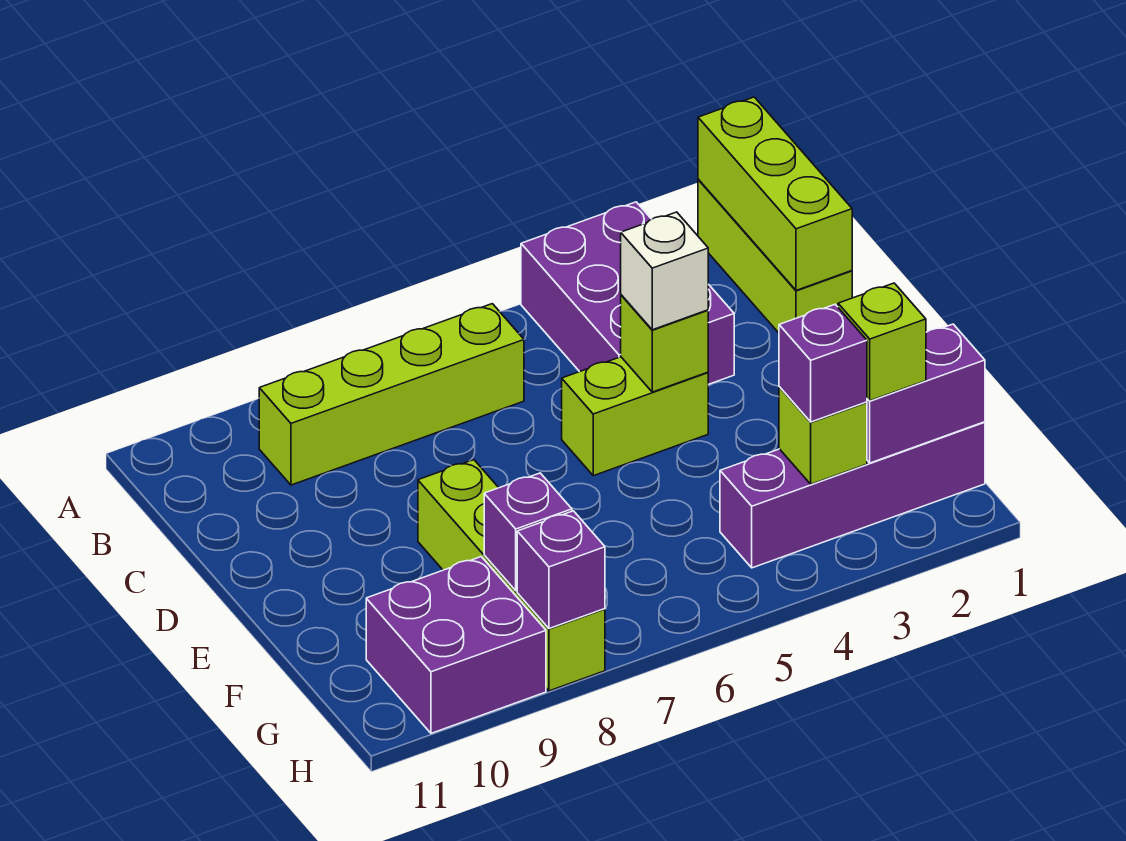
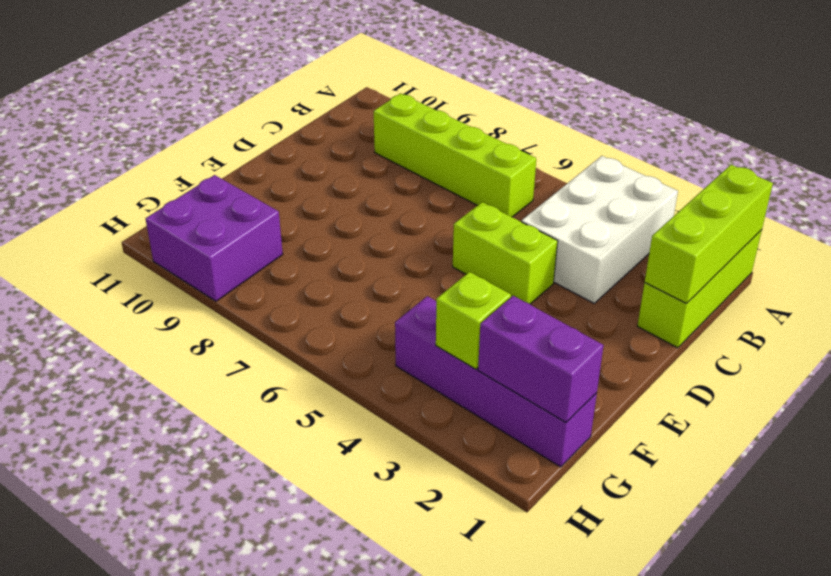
white brick A3:C4 level 1 -> purple brick A3:C4 level 1
none -> lime brick E8:H8 level 1
none -> lime brick D4 level 2
none -> purple brick G8 level 2

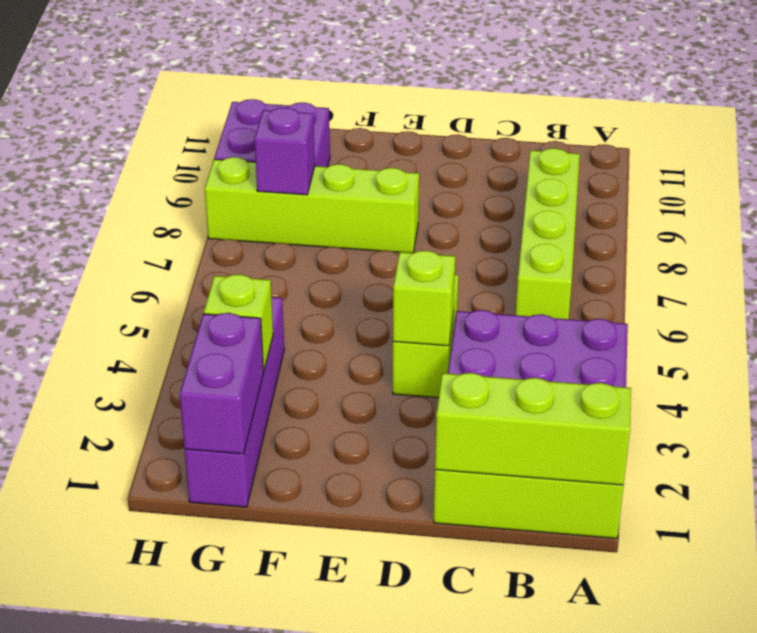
none -> purple brick H8 level 2
none -> white brick D4 level 3
none -> lime brick G2 level 3

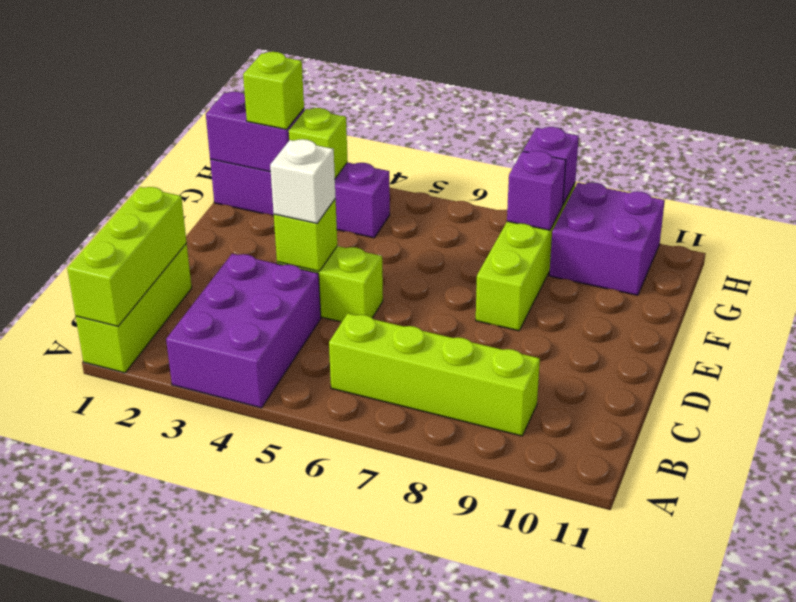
none -> purple brick G3 level 3

